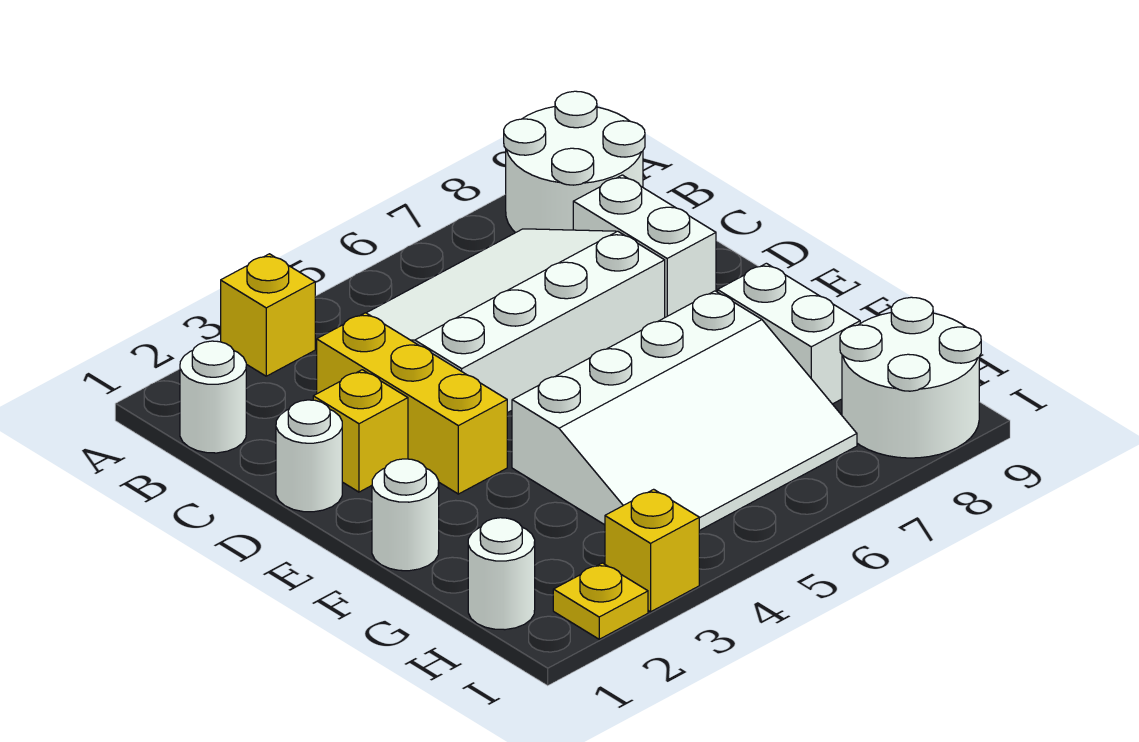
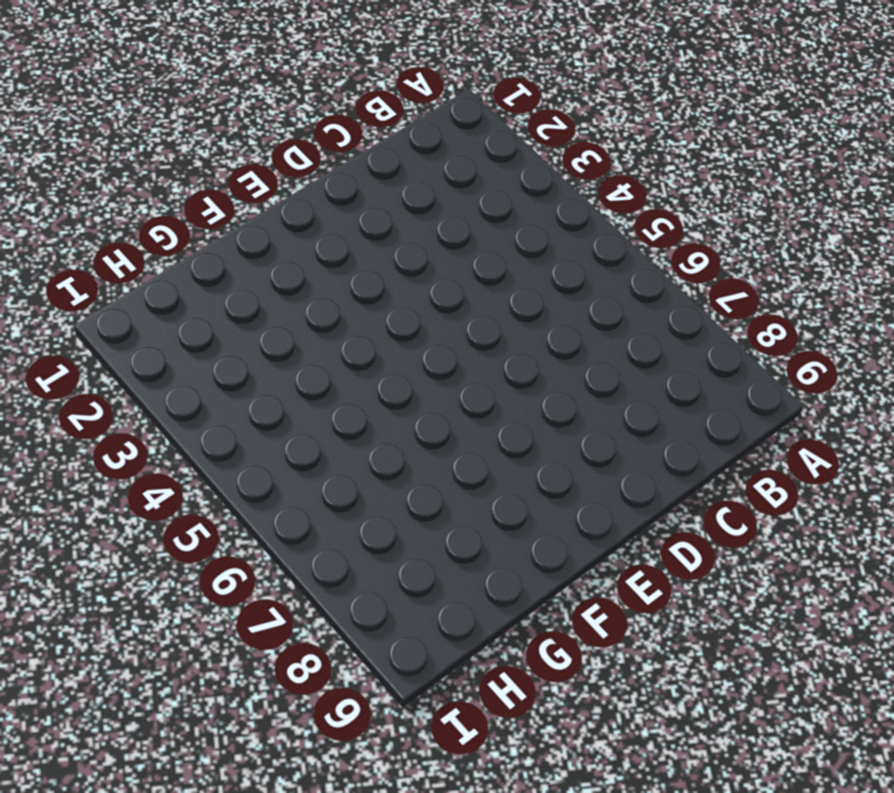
none -> yellow brick A3 level 1
none -> white round brick A8:B9 level 1
none -> white round brick B1 level 1

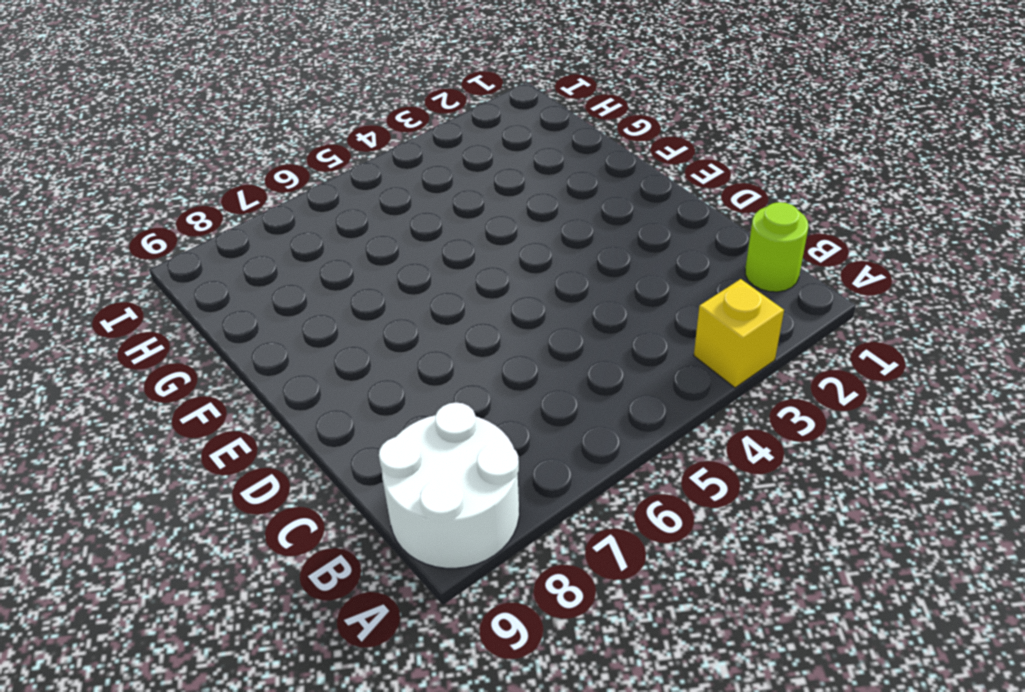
lime round brick B1 level 1 -> white round brick B1 level 1
none -> white slope B4:D7 level 1 top D
none -> yellow brick C3:E3 level 1
none -> white brick C8:D8 level 1

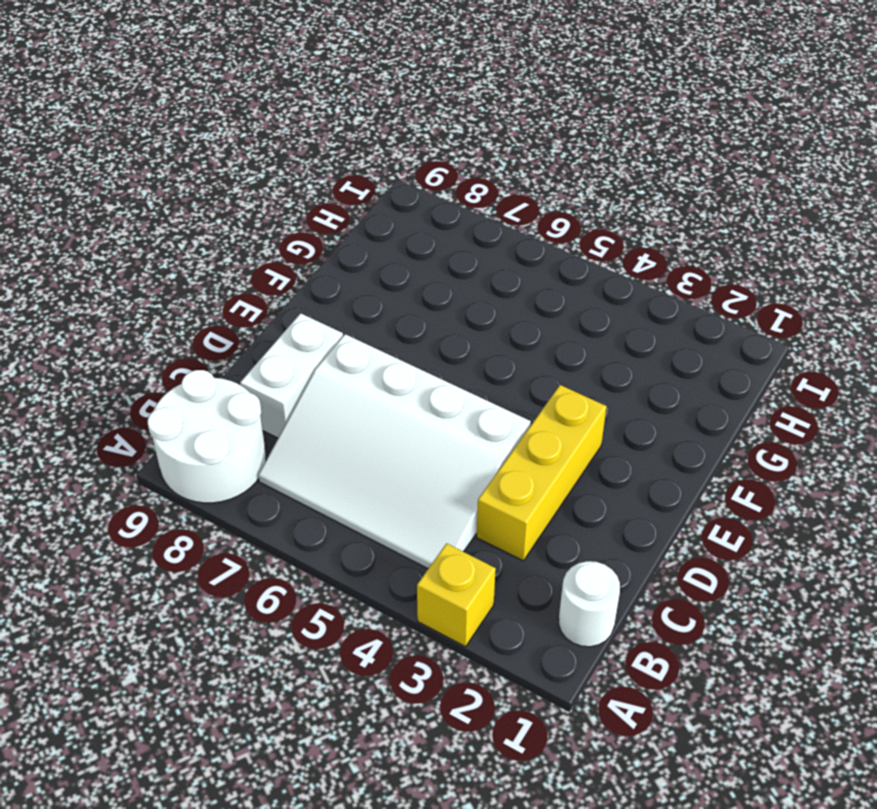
none -> white round brick D1 level 1
none -> yellow brick D2 level 1
none -> white round brick F1 level 1

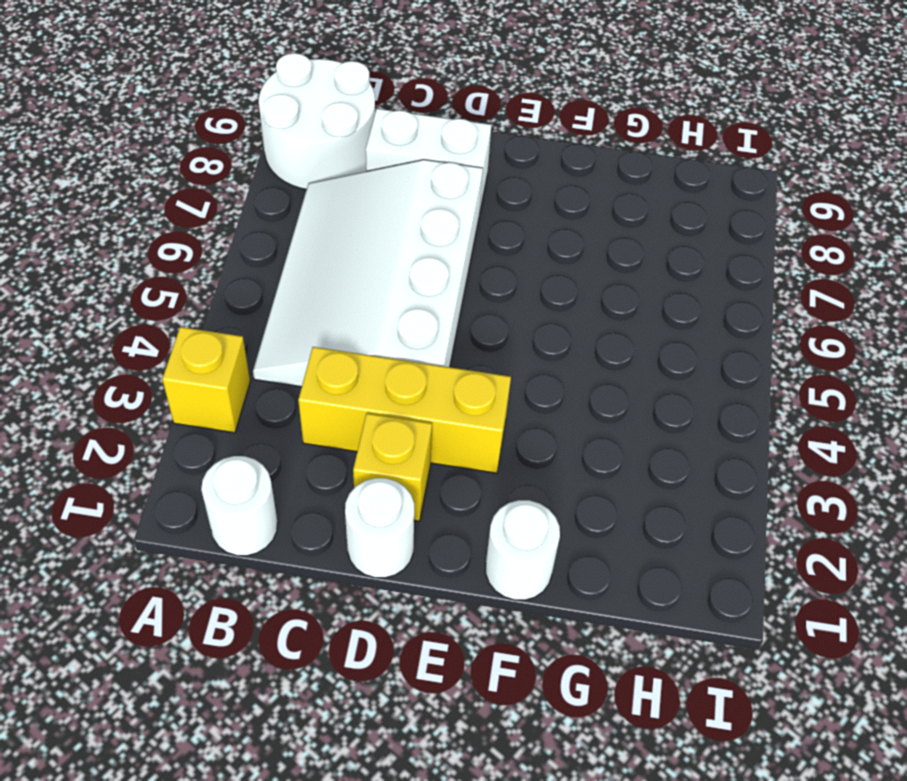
none -> white slope F4:H7 level 1 top F
none -> white brick F8:G8 level 1
none -> white round brick H1 level 1

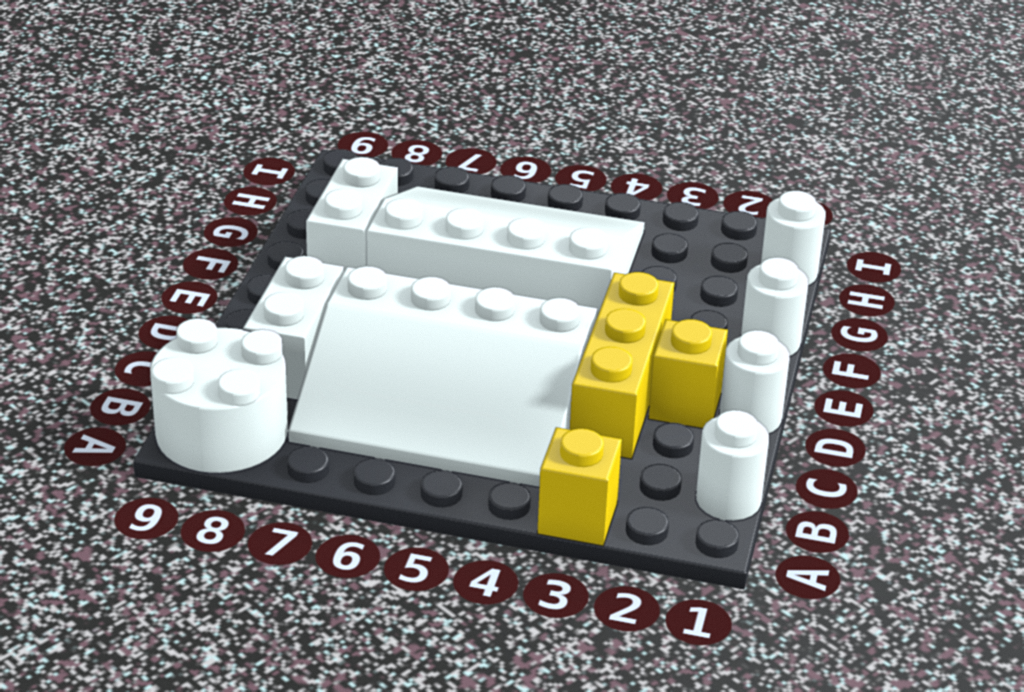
none -> white round brick H8:I9 level 1
none -> yellow plate I2 level 1
none -> yellow brick I3 level 1

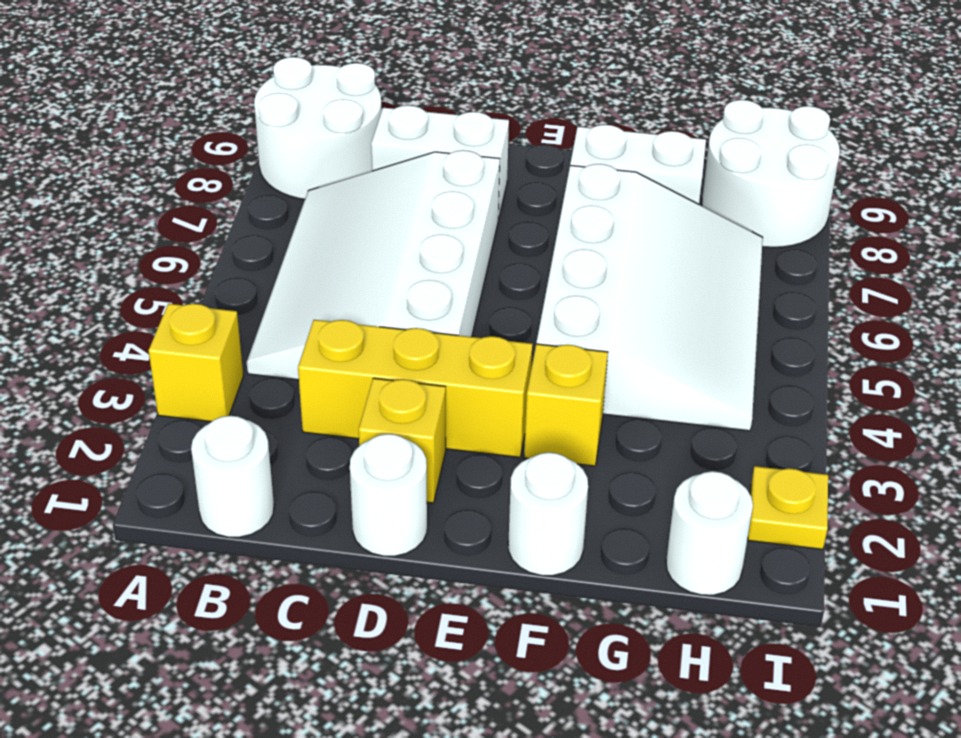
yellow brick F3 level 1 -> yellow brick I3 level 1

